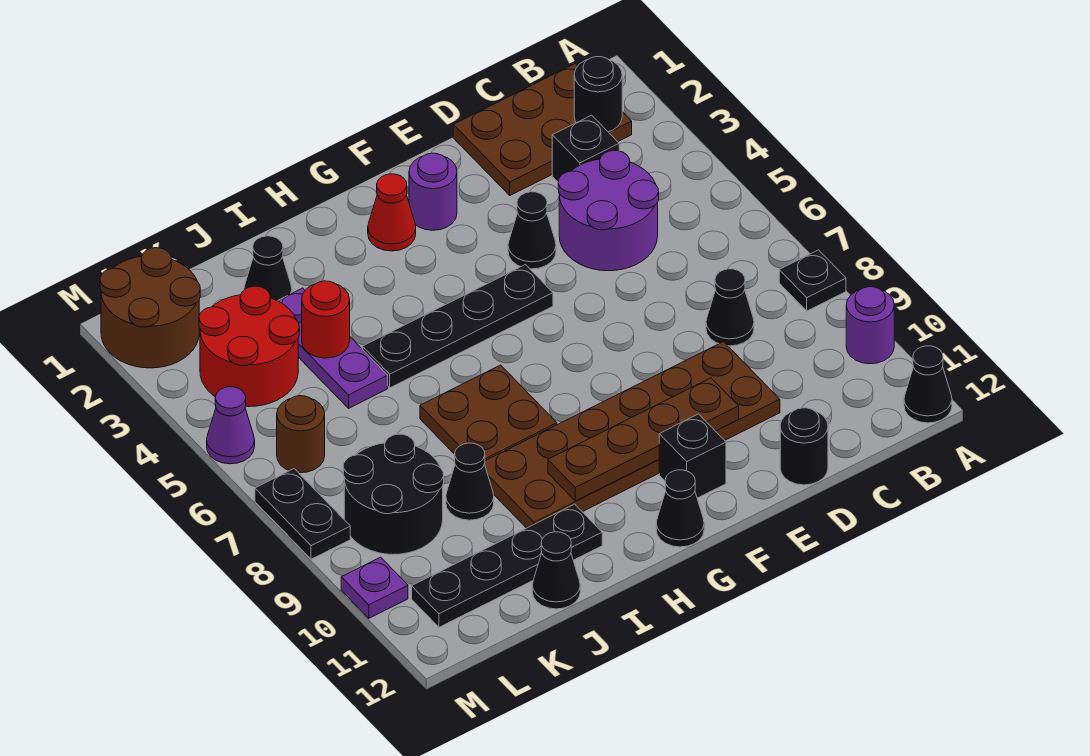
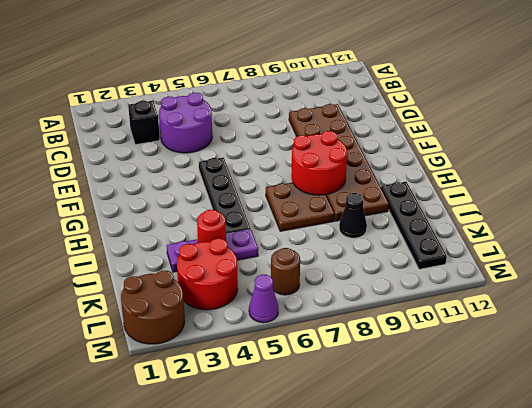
red round brick G8:H9 level 2 -> none
none -> black plate A8 level 1
none -> purple round brick A10 level 1
none -> black cone A12 level 1
none -> brown plate B1:D2 level 1

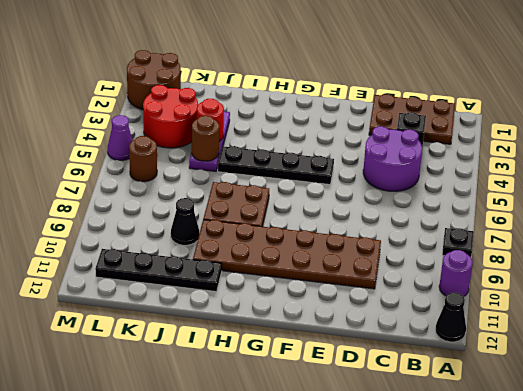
brown round brick J5 level 2 -> none
none -> black cone C8 level 1
none -> black round brick D12 level 1
none -> black cone E4 level 1
none -> purple round brick F2 level 1

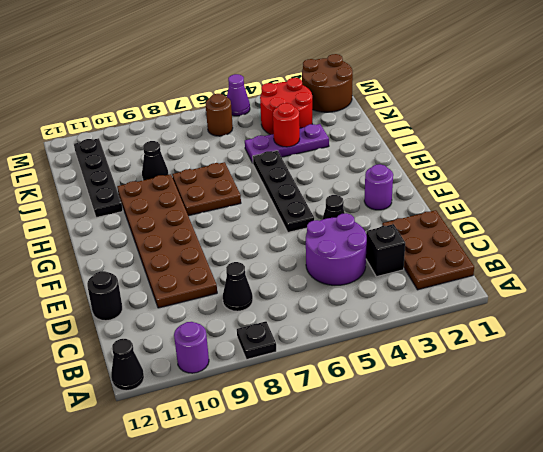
none -> black brick F11 level 1
none -> red cone G2 level 1
none -> black cone G12 level 1
none -> black cone J2 level 1

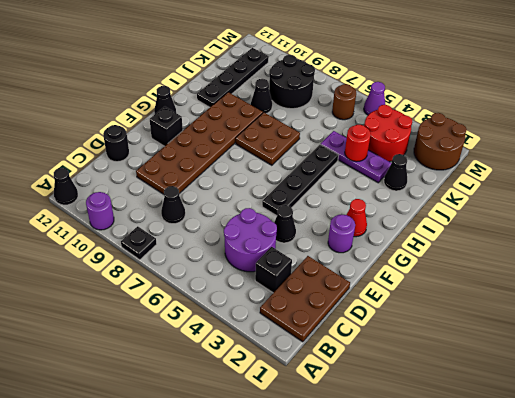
none -> black cone J12 level 1
none -> black plate M7:M8 level 1
none -> purple plate M10 level 1
none -> black round brick B2 level 2

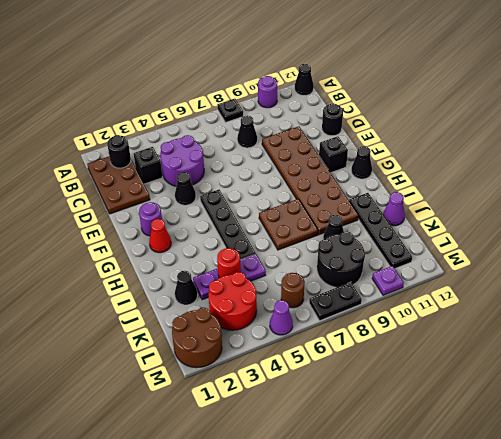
purple cone J12 level 1 -> black cone J12 level 1
none -> brown plate E10:H10 level 2

